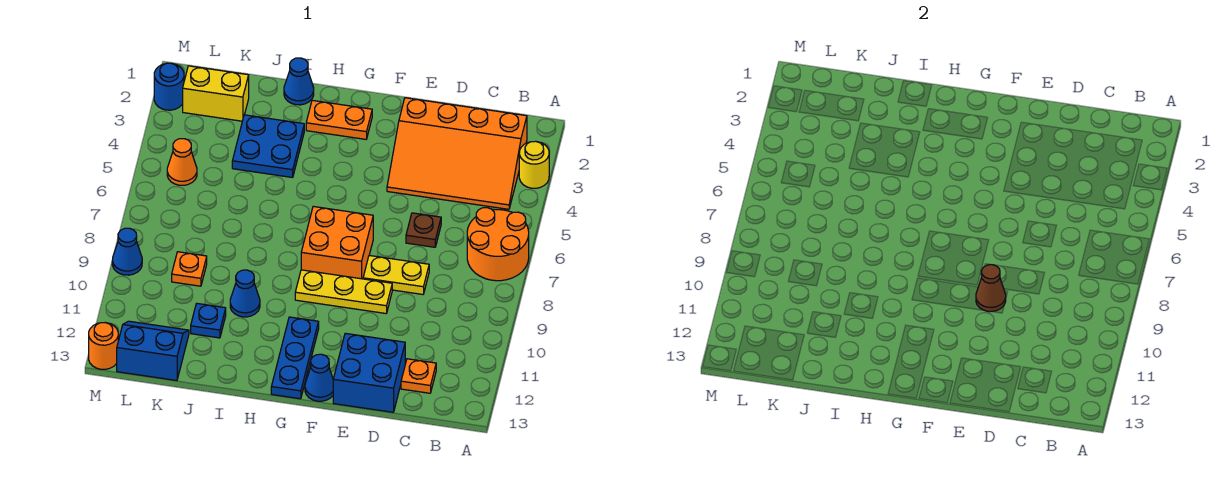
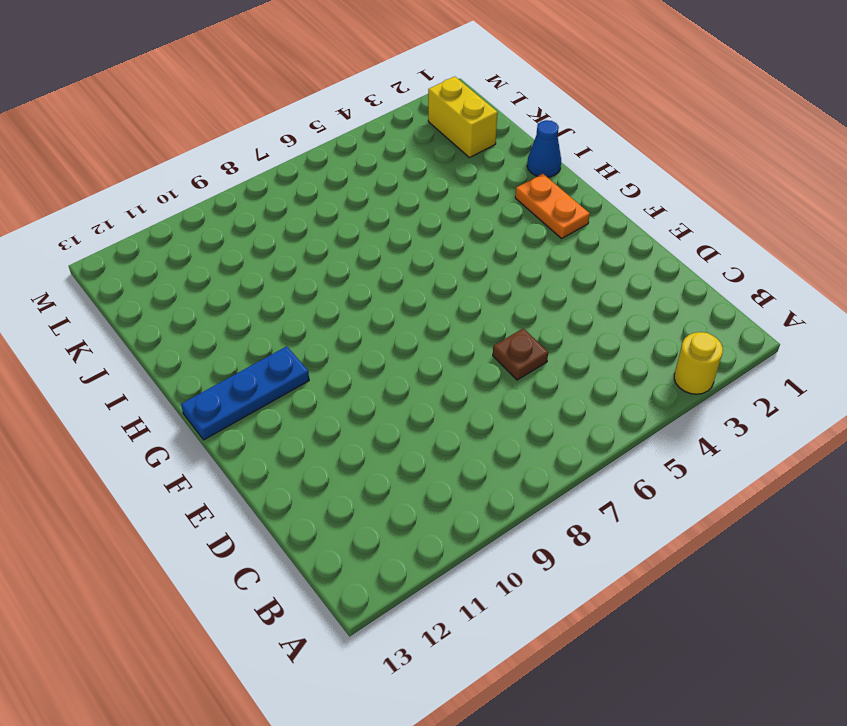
none -> orange round brick A6:B7 level 1
none -> orange slope B2:E4 level 1 top 2
none -> orange plate C12 level 1

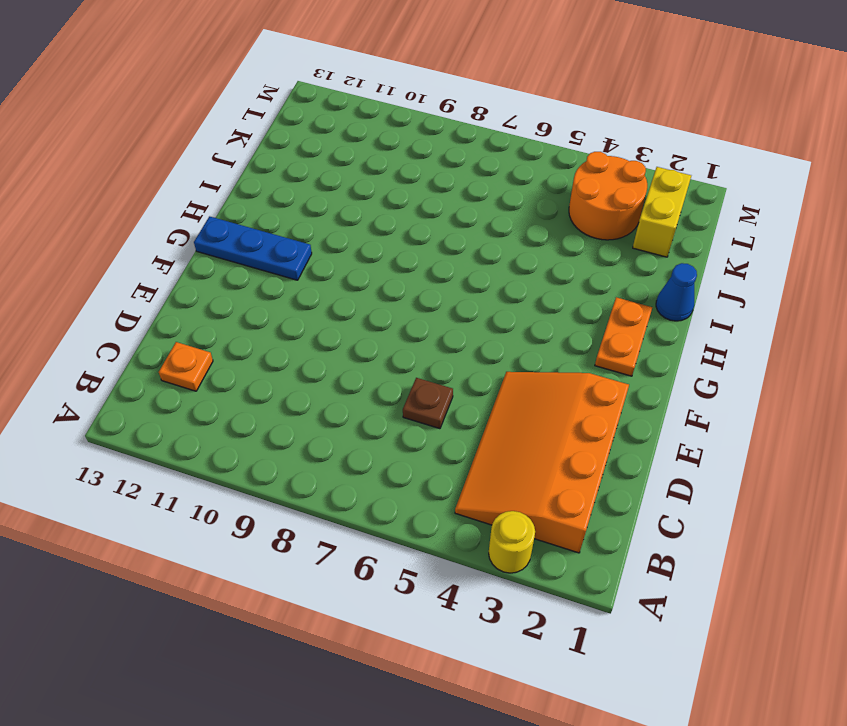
orange round brick K3:L4 level 1 -> orange round brick A6:B7 level 1
none -> yellow plate D8:E8 level 1
none -> blue brick D12:E13 level 1
none -> yellow plate E9:G9 level 1

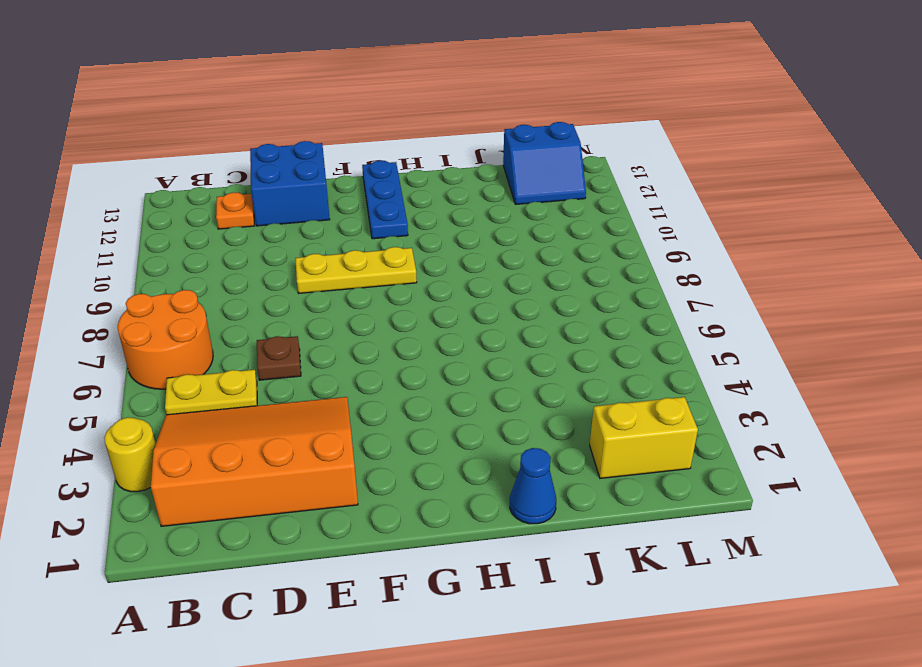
yellow plate B5:C5 level 1 -> yellow plate D8:E8 level 1
none -> orange brick F7:G8 level 1
none -> blue cone F13 level 1
none -> orange plate G2:H2 level 1

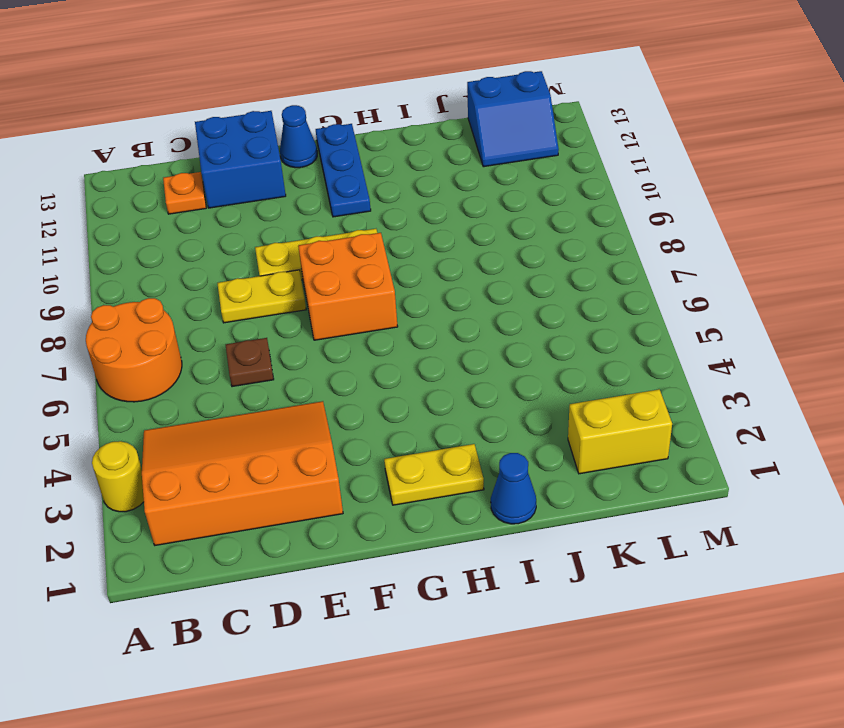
yellow plate G2:H2 level 1 -> orange plate G2:H2 level 1
none -> blue plate I3:J4 level 1
none -> blue cone I10 level 1
none -> blue plate J11 level 1

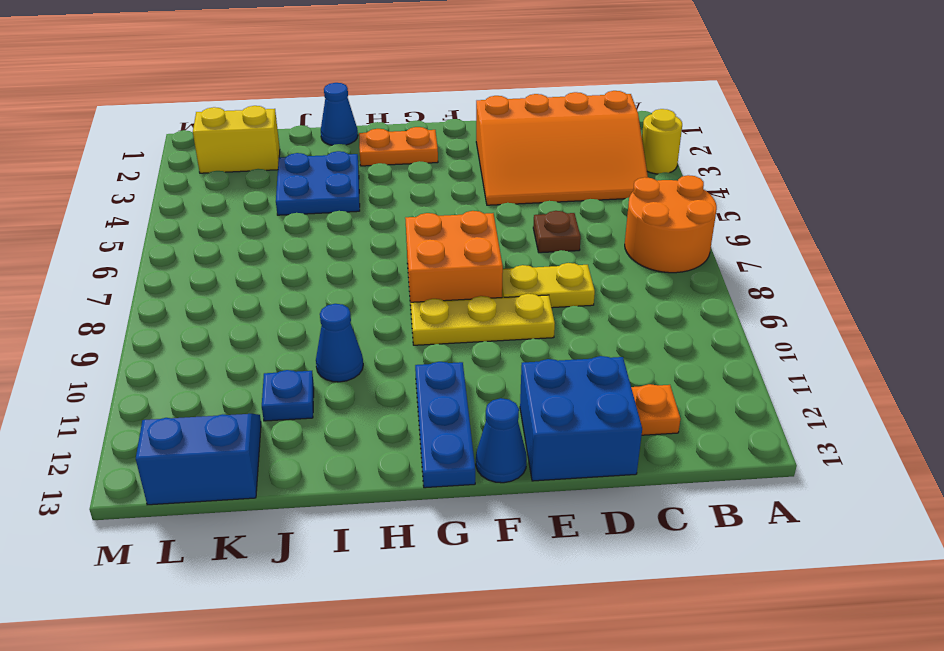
none -> orange plate K9 level 1
none -> orange cone L5 level 1
none -> blue round brick M2 level 1

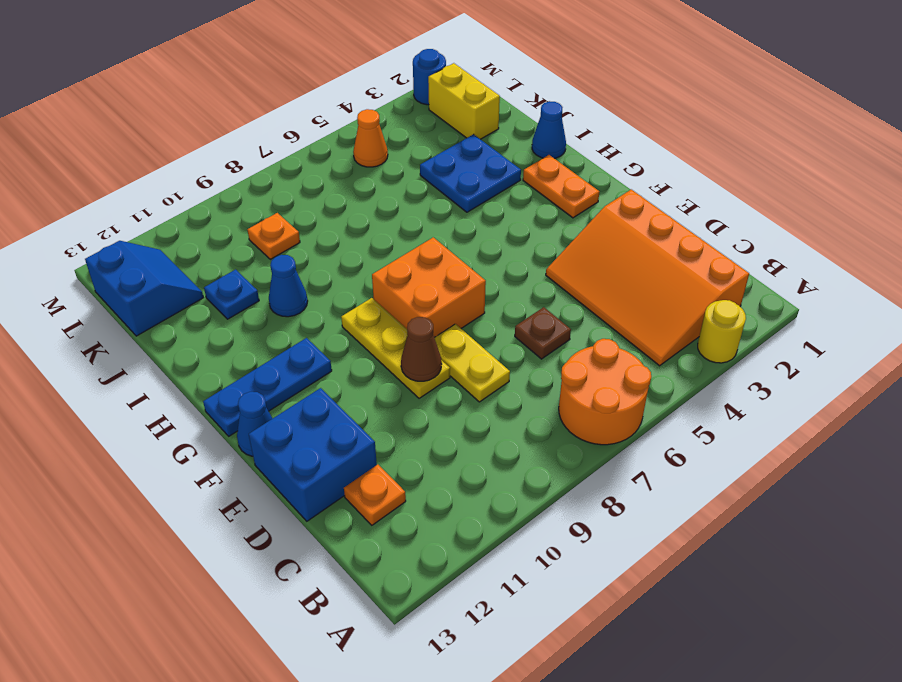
none -> blue cone M9 level 1
none -> orange round brick M13 level 1

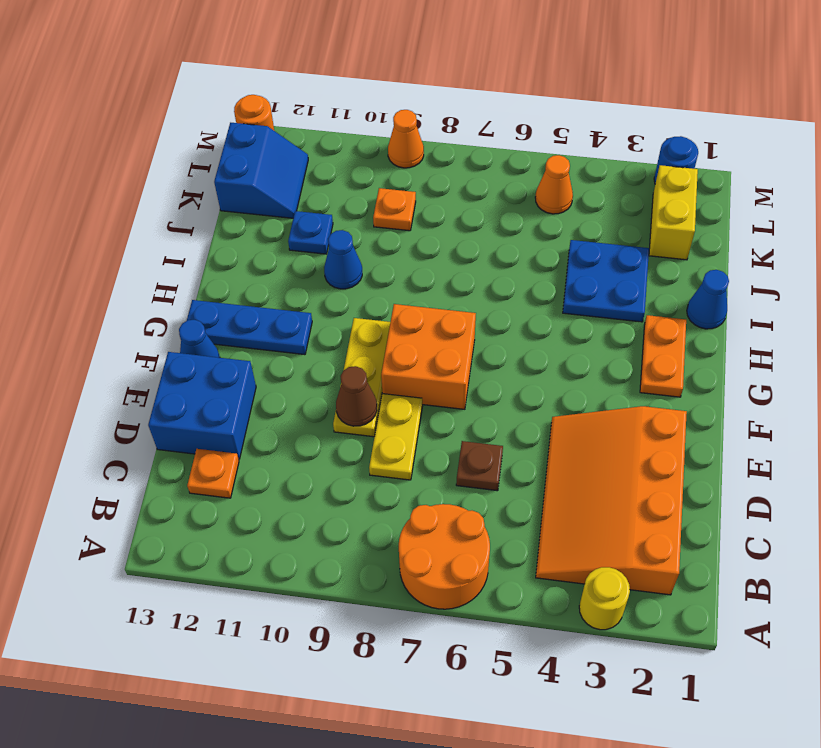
orange cone M9 level 1 -> blue cone M9 level 1

